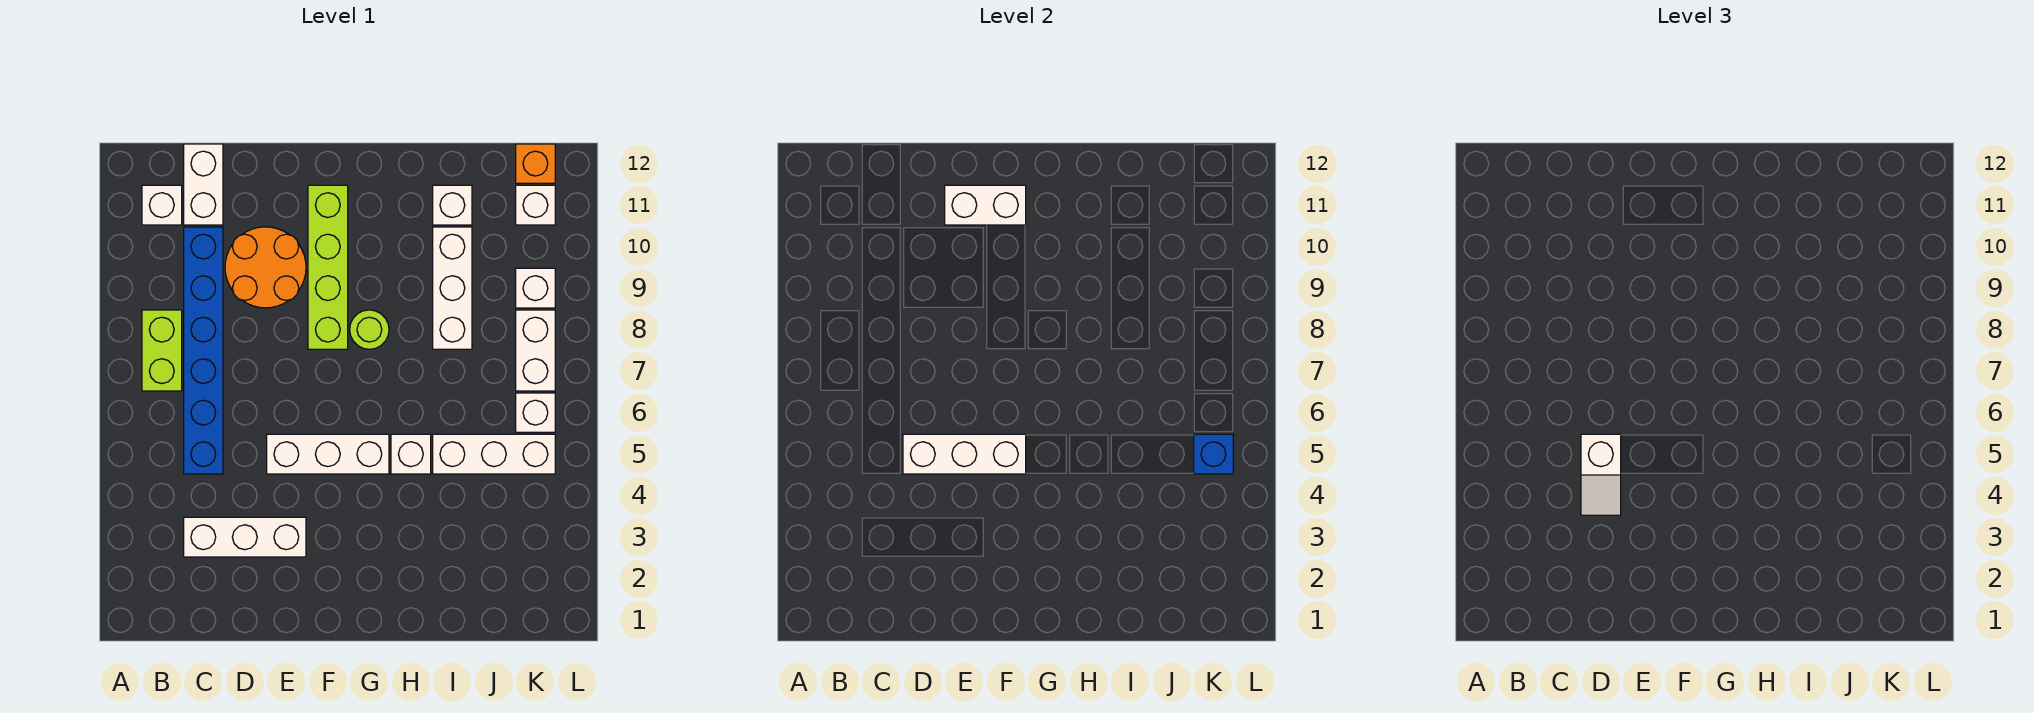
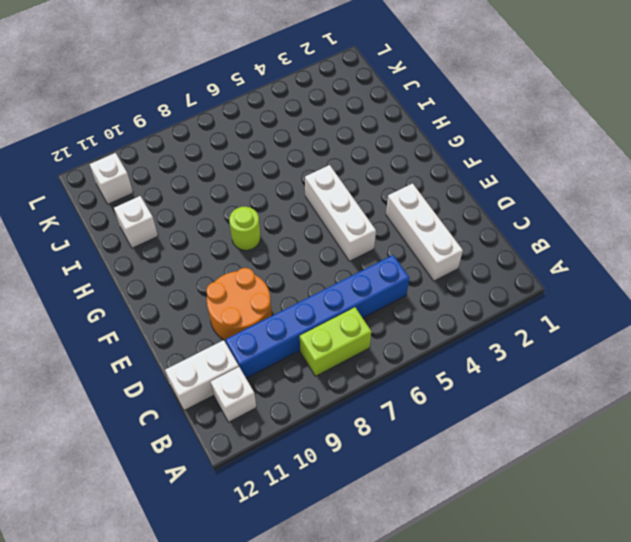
none -> lime brick F8:F11 level 1
none -> white brick H5 level 1
none -> white brick I5:K5 level 1

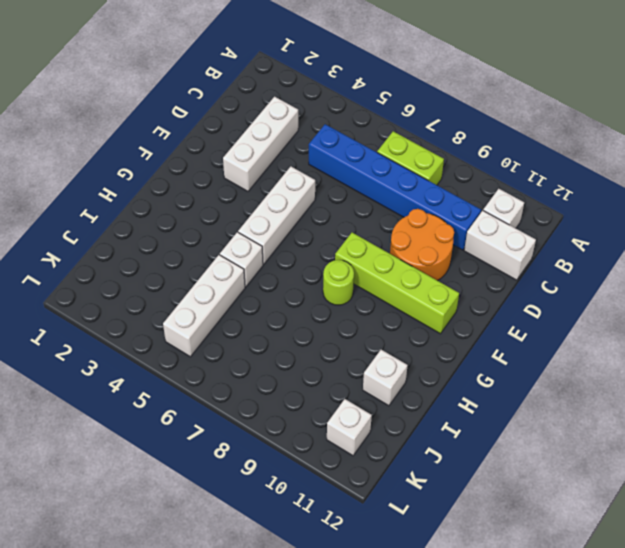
none -> white brick I8:I10 level 1
none -> white brick K6 level 1
none -> white brick K7:K8 level 1

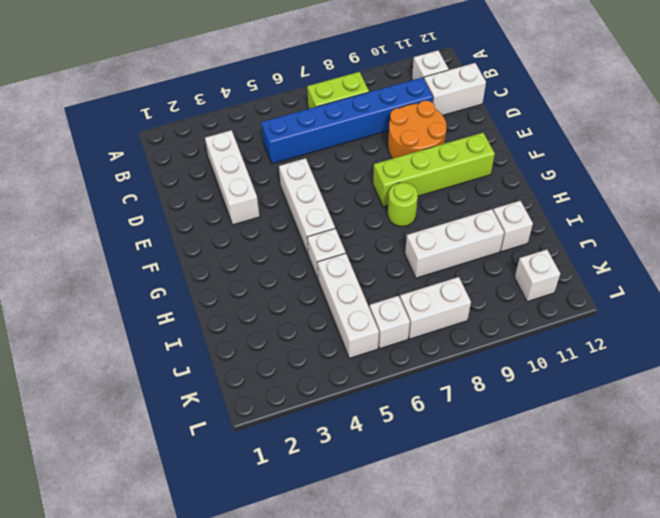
none -> white brick K9 level 1
none -> orange brick K12 level 1
none -> white brick D5:F5 level 2

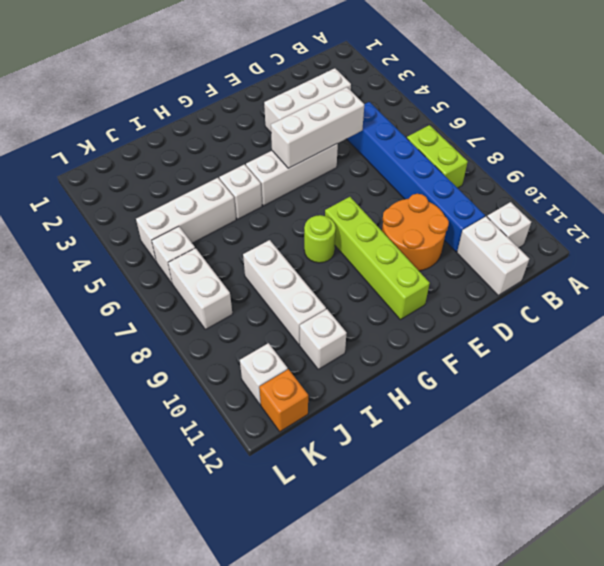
none -> white brick K9 level 1
none -> white brick E11:F11 level 2
none -> blue brick K5 level 2

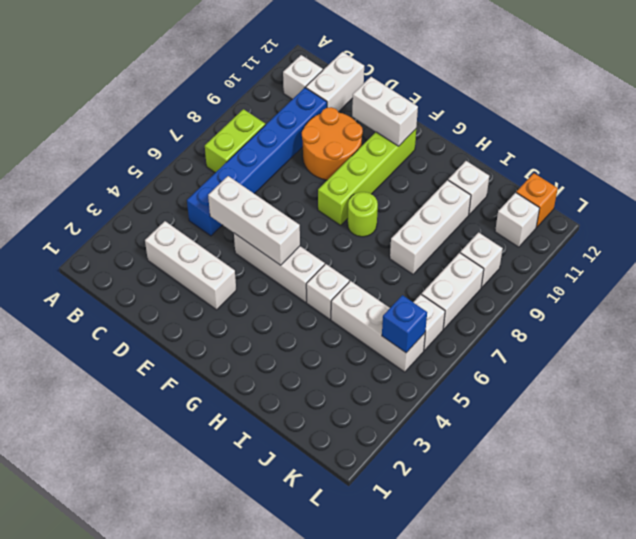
none -> white slope D4:D5 level 3 top 5

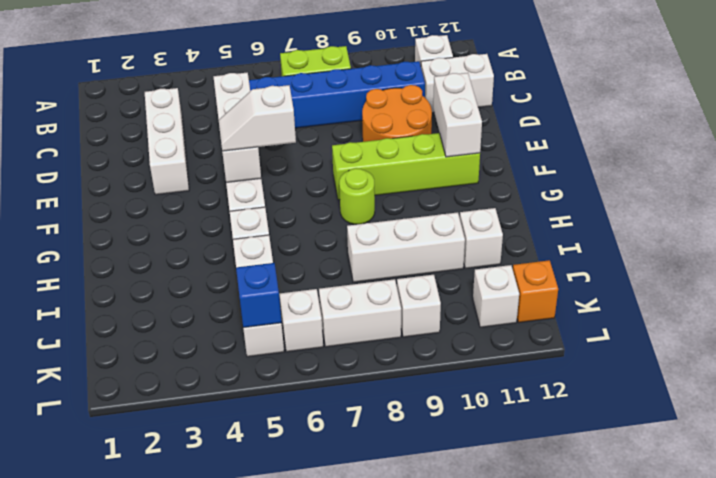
white slope F5:F6 level 3 top 6 -> white slope D4:D5 level 3 top 5

